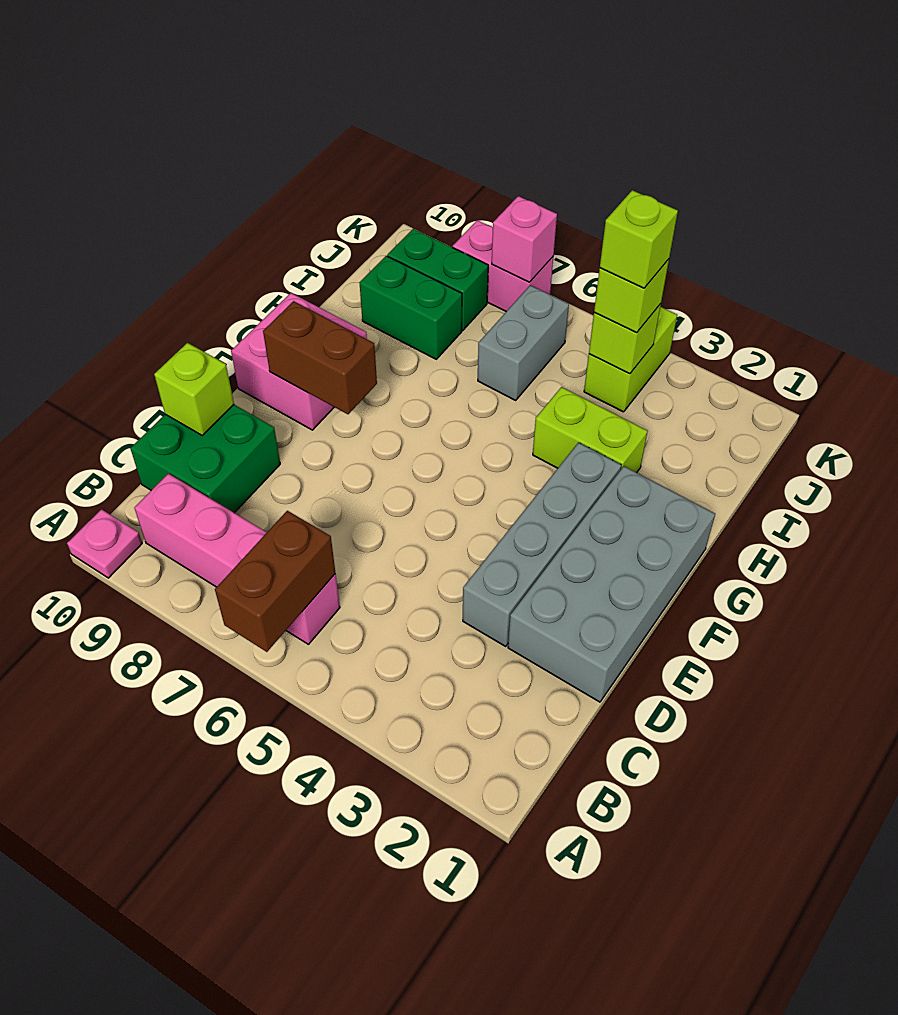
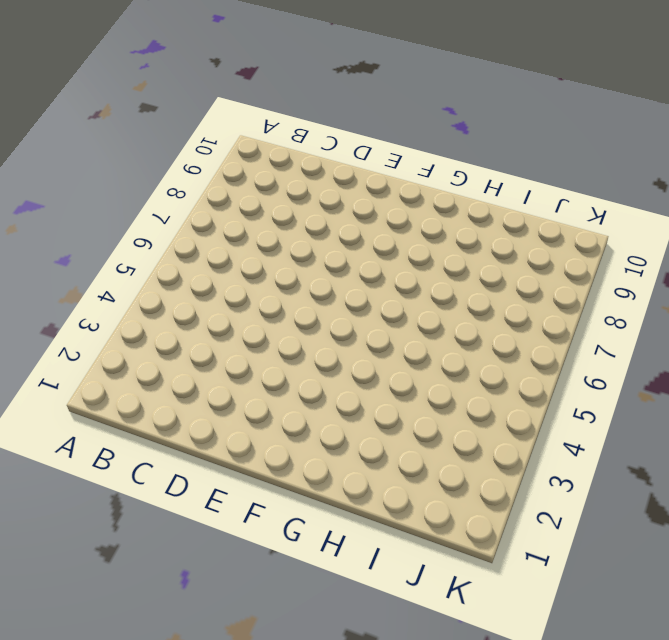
none -> pink plate A10 level 1
none -> pink brick B6:B9 level 1
none -> green brick C9:D10 level 1

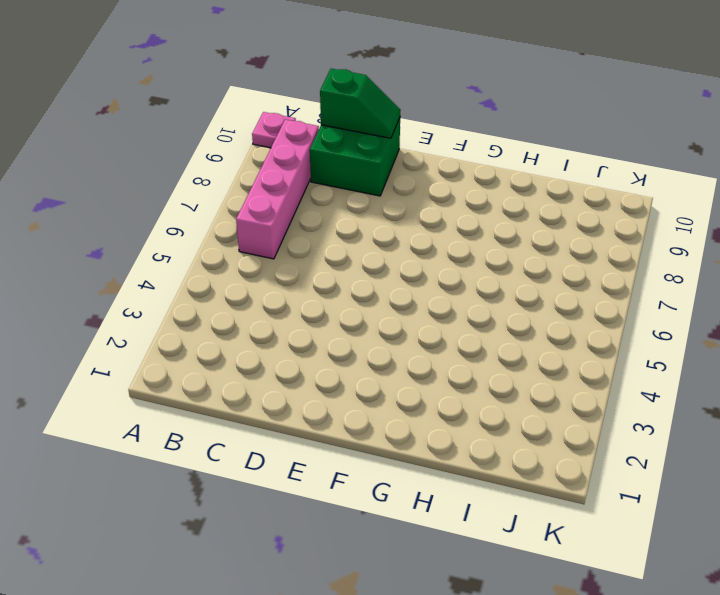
green slope C10:D10 level 2 top C -> lime brick D10 level 2
none -> grey brick D1:G2 level 1
none -> grey brick D3:G3 level 1
none -> pink brick F9:G10 level 1

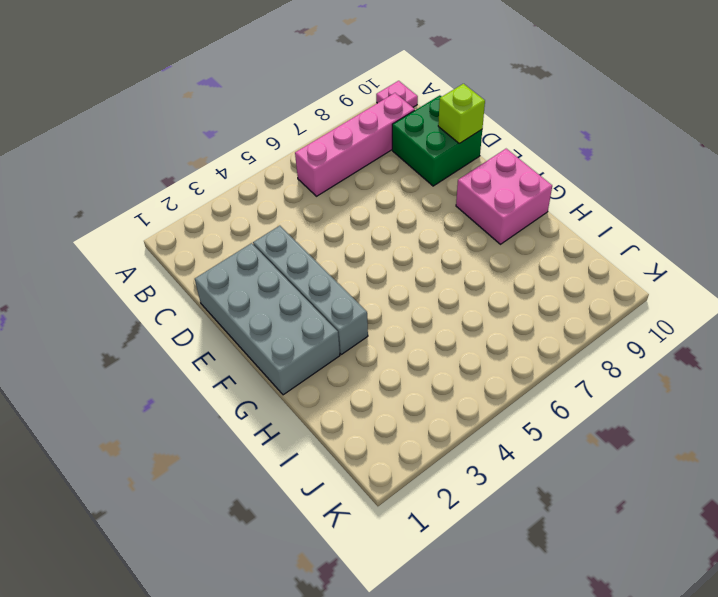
none -> lime brick H3:H4 level 1
none -> grey brick I6:J6 level 1
none -> green brick I8:I9 level 1

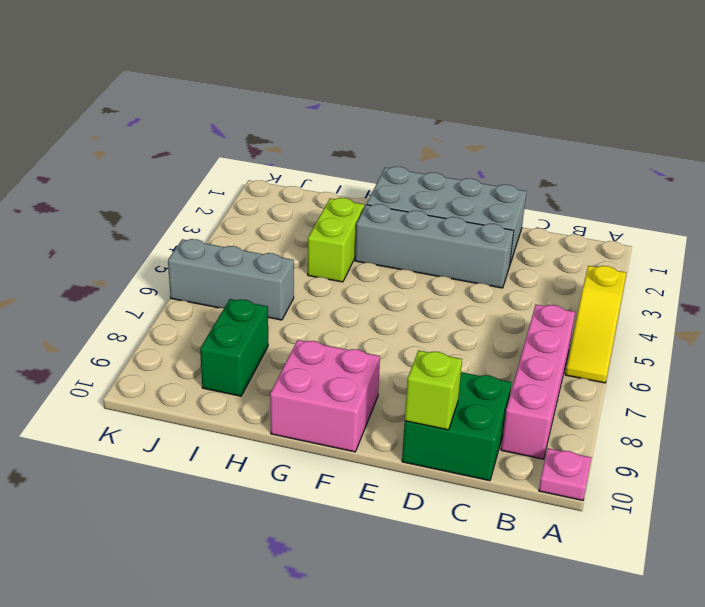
yellow slope A4:A6 level 1 top 4 -> none
grey brick I6:K6 level 1 -> grey brick I6:J6 level 1
none -> lime brick J4:K4 level 1
none -> green brick J8:J9 level 1
none -> pink brick K7:K8 level 1

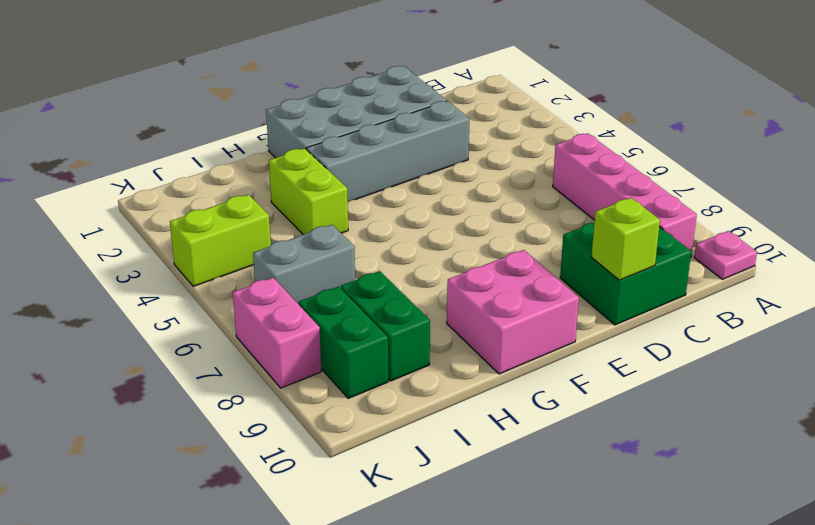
none -> brown brick A6:B6 level 2
none -> brown brick F8:F9 level 2
none -> lime brick J4 level 2

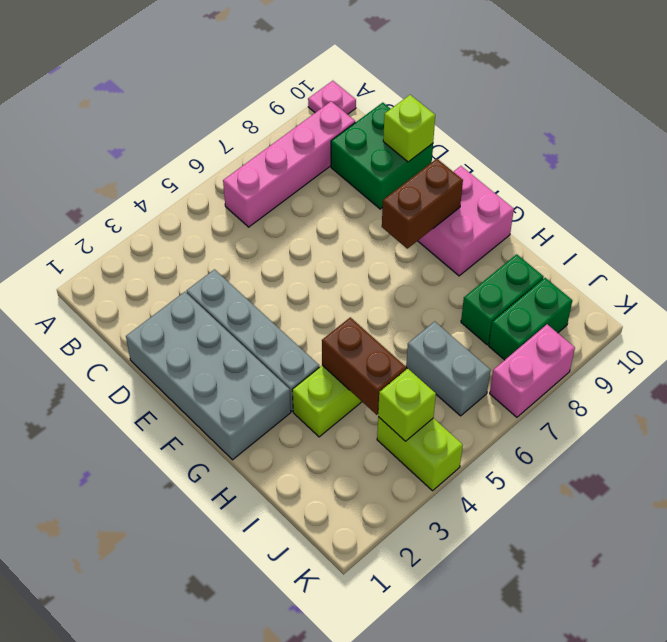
brown brick H4:I4 level 2 -> brown brick A6:B6 level 2
none -> pink brick K7 level 2
none -> lime brick J4 level 3
none -> lime brick J4 level 4

